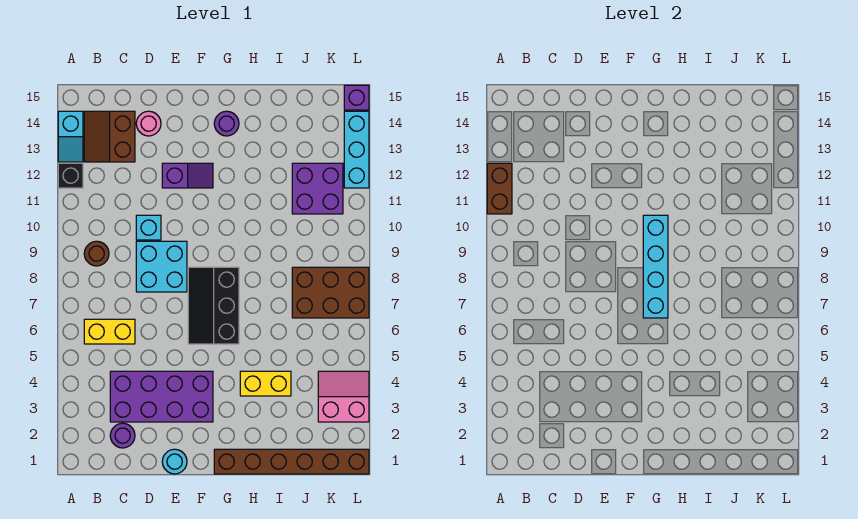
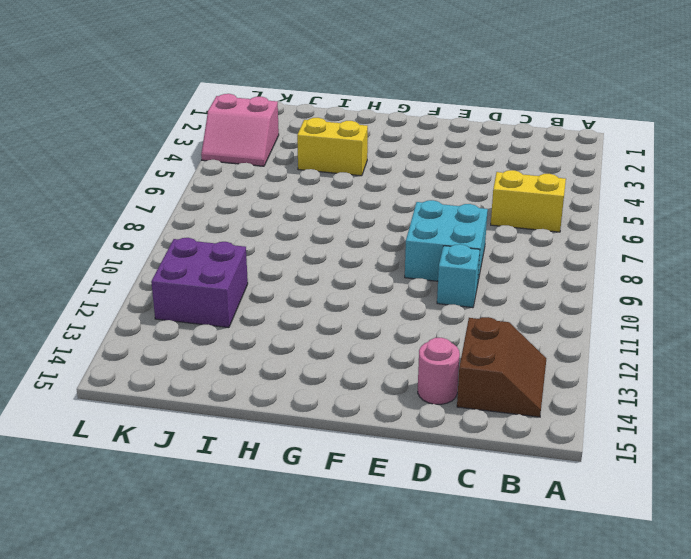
none -> black brick A12 level 1
none -> cyan slope A13:A14 level 1 top 14
none -> brown round brick B9 level 1

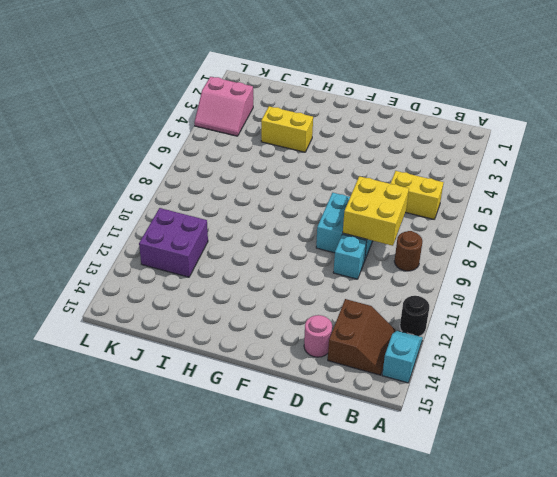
black round brick A12 level 1 -> black brick A12 level 1
yellow brick C8:D9 level 2 -> none
none -> purple round brick C2 level 1
none -> purple brick C3:F4 level 1
none -> cyan round brick E1 level 1

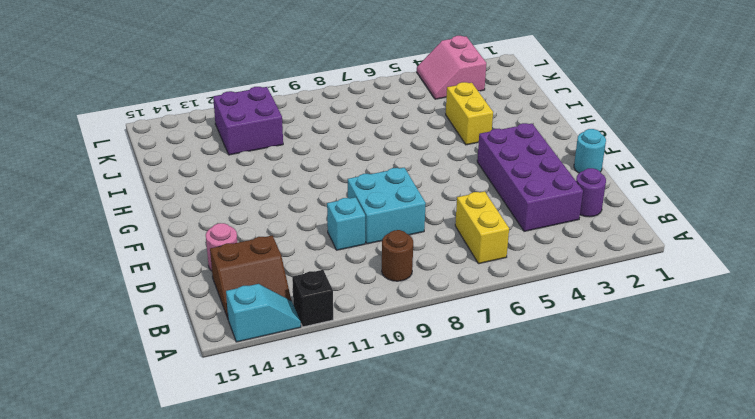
none -> purple slope E12:F12 level 1 top E
none -> black slope F6:G8 level 1 top G
none -> brown brick G1:L1 level 1

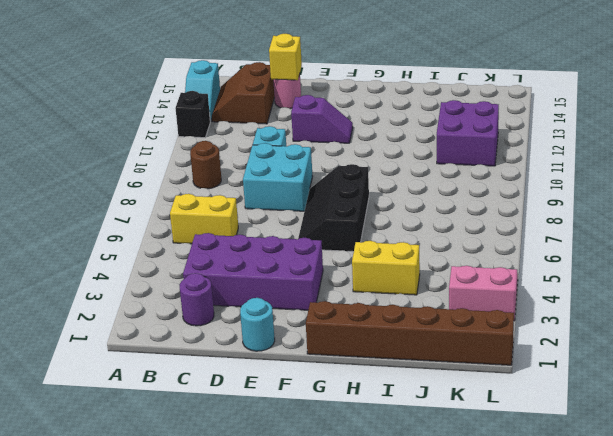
yellow brick D14 level 2 -> none
none -> purple round brick G14 level 1
none -> brown brick J7:L8 level 1
none -> cyan brick L12:L14 level 1

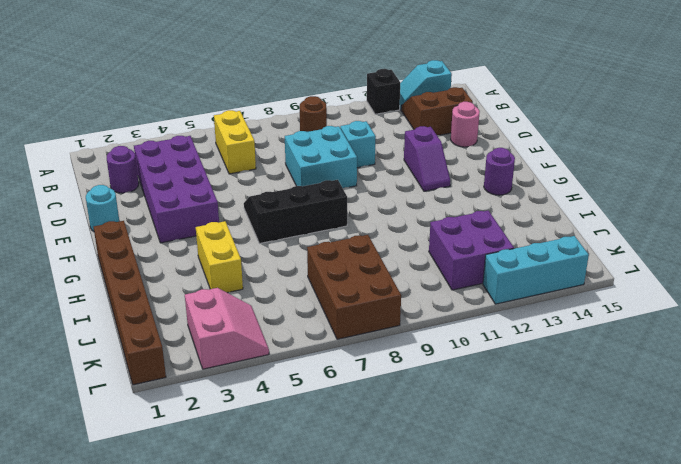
none -> purple brick L15 level 1
none -> brown brick A11:A12 level 2
none -> cyan brick G7:G10 level 2

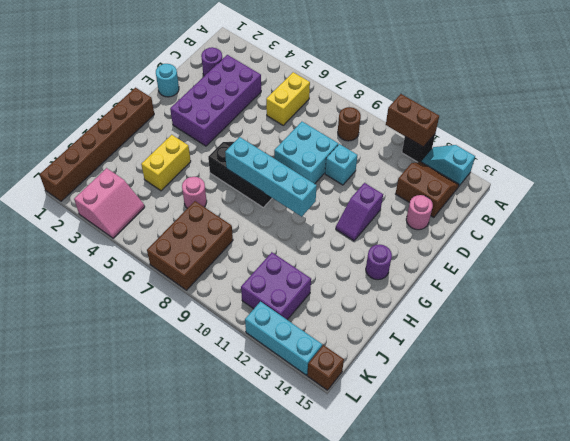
pink round brick I6 level 1 -> none
brown brick L15 level 1 -> purple brick L15 level 1

